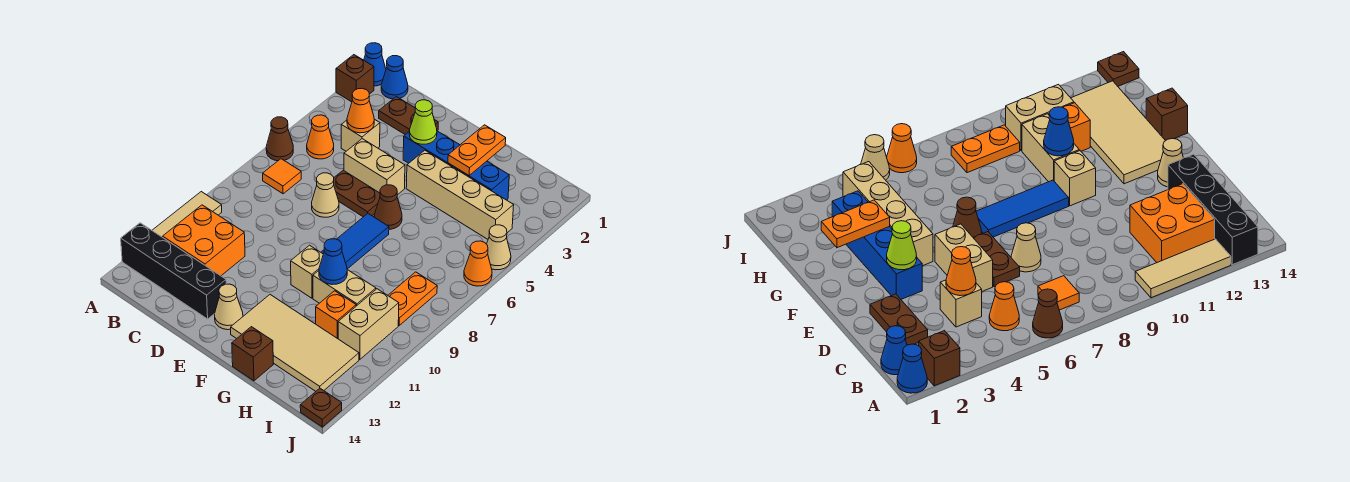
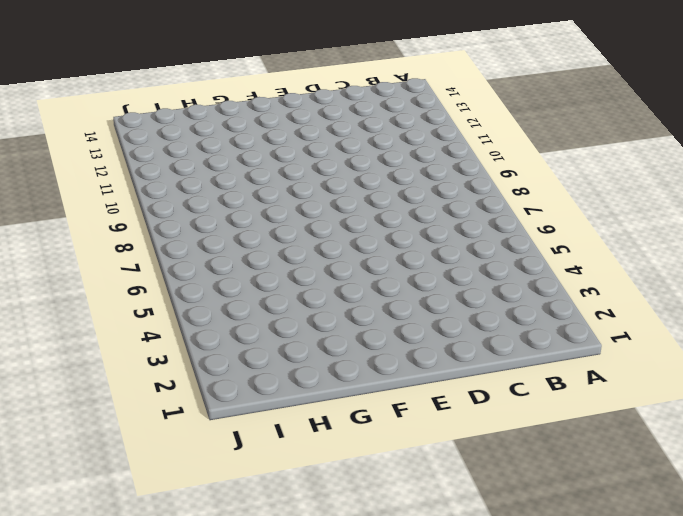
none -> blue cone A1 level 1
none -> brown brick A2 level 1
none -> brown cone A6 level 1
none -> tan tile A10:A12 level 1

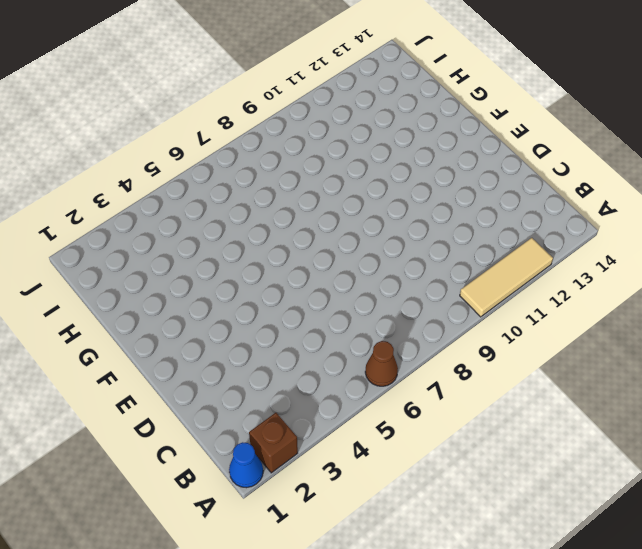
none -> black brick A13:D13 level 1
none -> blue cone B1 level 1
none -> orange cone B5 level 1
none -> orange tile B7 level 1

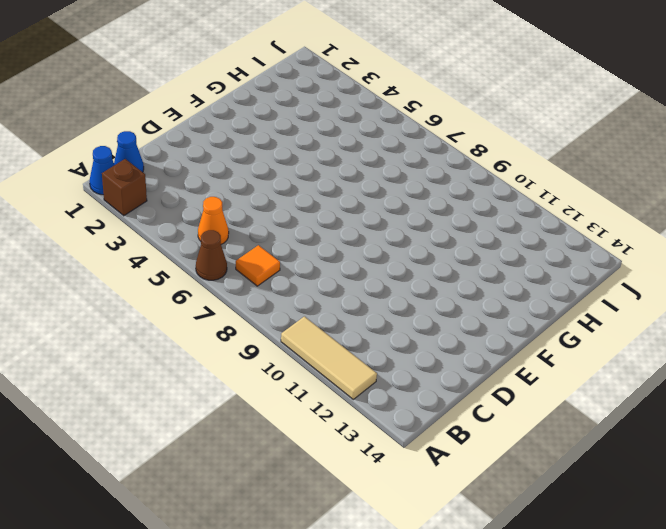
none -> black brick A13:D13 level 1
none -> orange brick B11:C12 level 1
none -> brown plate C2:D2 level 1
none -> tan brick C4 level 1

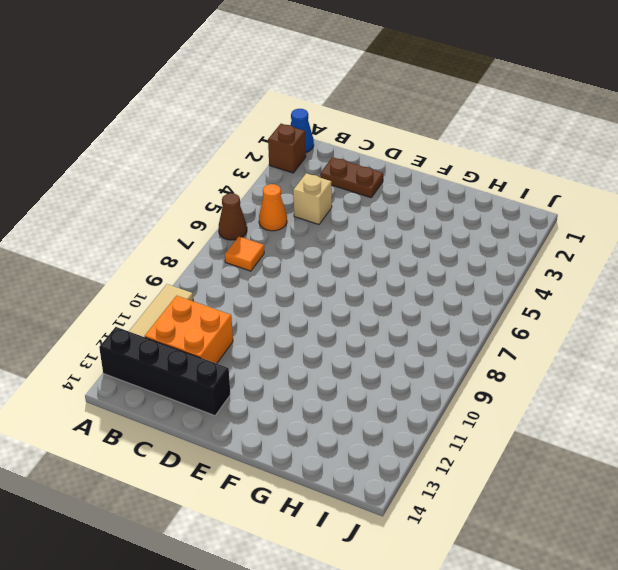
none -> blue cone B1 level 1
none -> tan brick D5:E5 level 1
none -> brown plate D6:E6 level 1
none -> tan cone D7 level 1

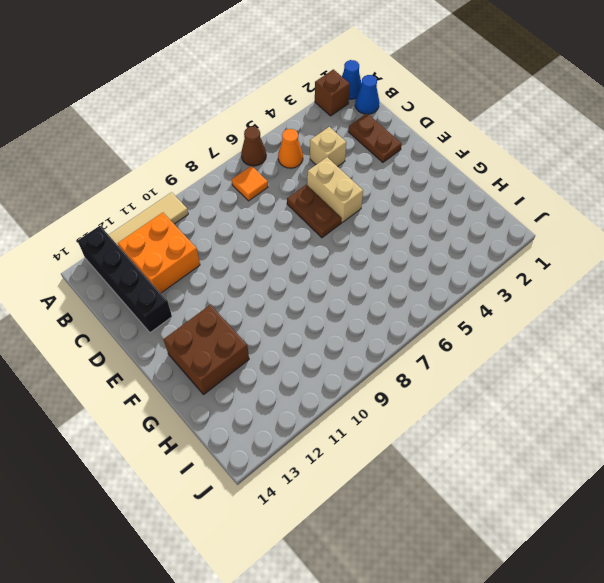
brown brick F12:G13 level 1 -> tan tile F12:I13 level 1
none -> tan cone D7 level 1
none -> blue brick E3:H3 level 1
none -> tan cone E13 level 1
none -> tan brick F4:I4 level 1

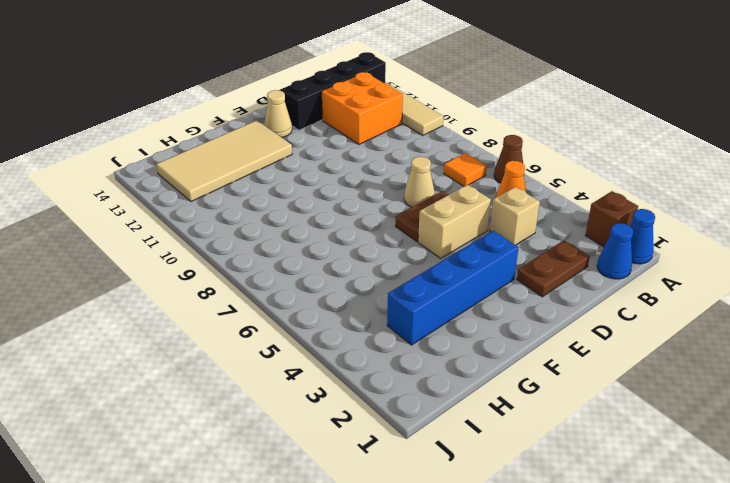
none -> tan brick F4:I4 level 1
none -> brown cone F6 level 1
none -> blue tile F7:F9 level 1
none -> tan brick F10 level 1

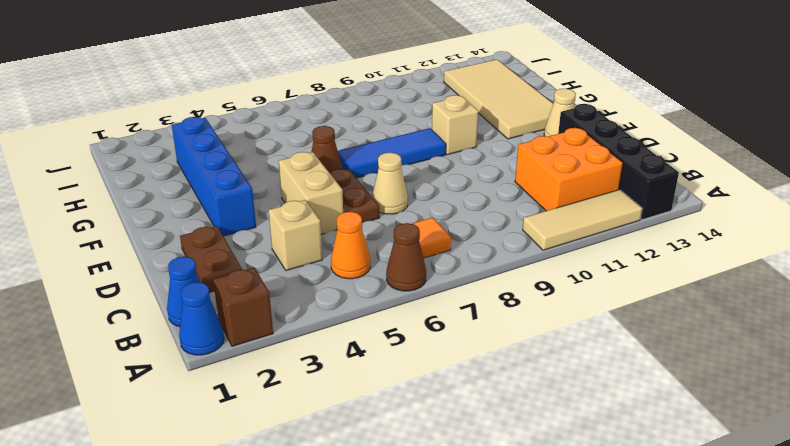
none -> tan brick F4:I4 level 1
none -> tan brick G10:H10 level 1
none -> brown brick G14 level 1
none -> orange brick H11 level 1

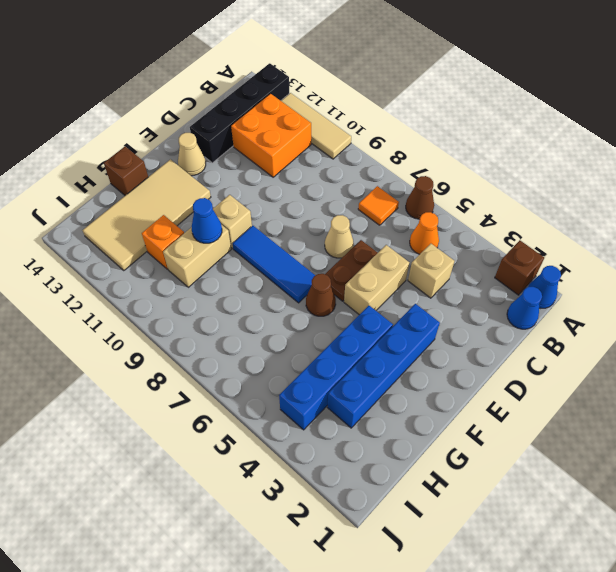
blue brick F4:I4 level 1 -> tan brick F4:I4 level 1
none -> brown plate C2:D2 level 1
none -> orange plate I8:I9 level 1
none -> tan brick I10:I11 level 1
none -> tan cone J5 level 1

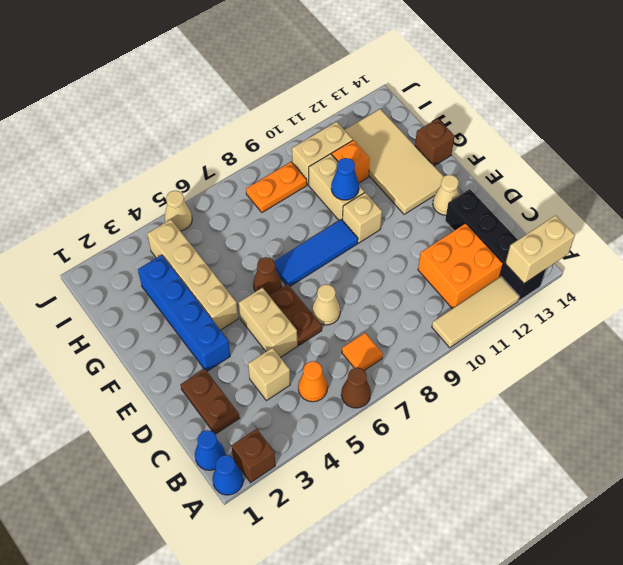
tan brick A13:A14 level 2 -> none
none -> orange cone J6 level 1
none -> brown plate J14 level 1
none -> orange cone C4 level 2
none -> lime cone E3 level 2

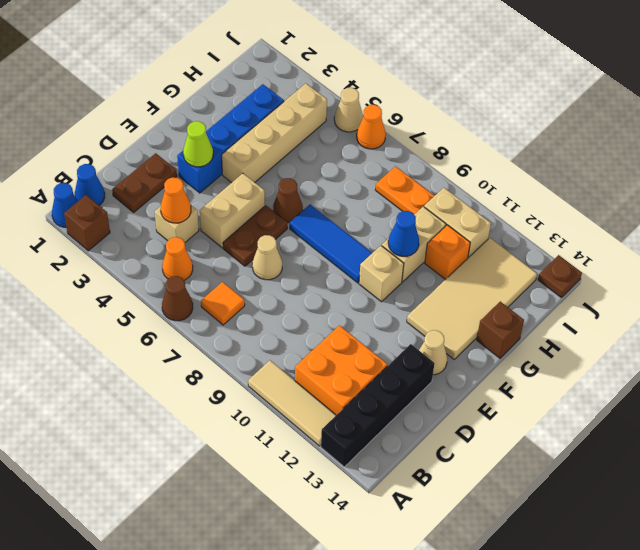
none -> orange plate G2:G3 level 2

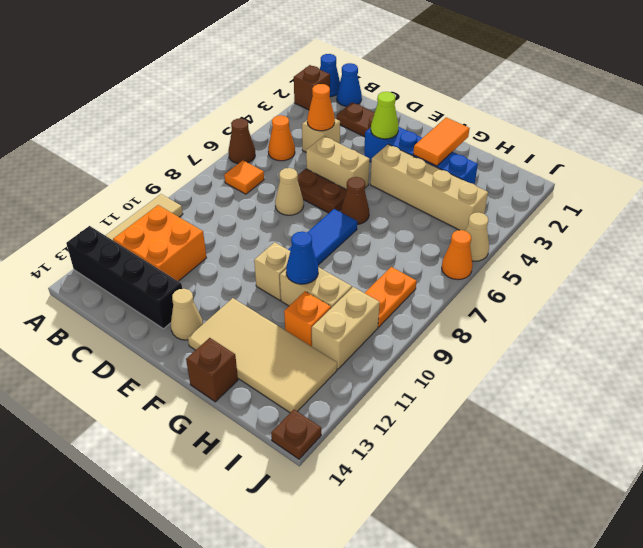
orange tile G2:G3 level 2 -> orange plate G2:G3 level 2

